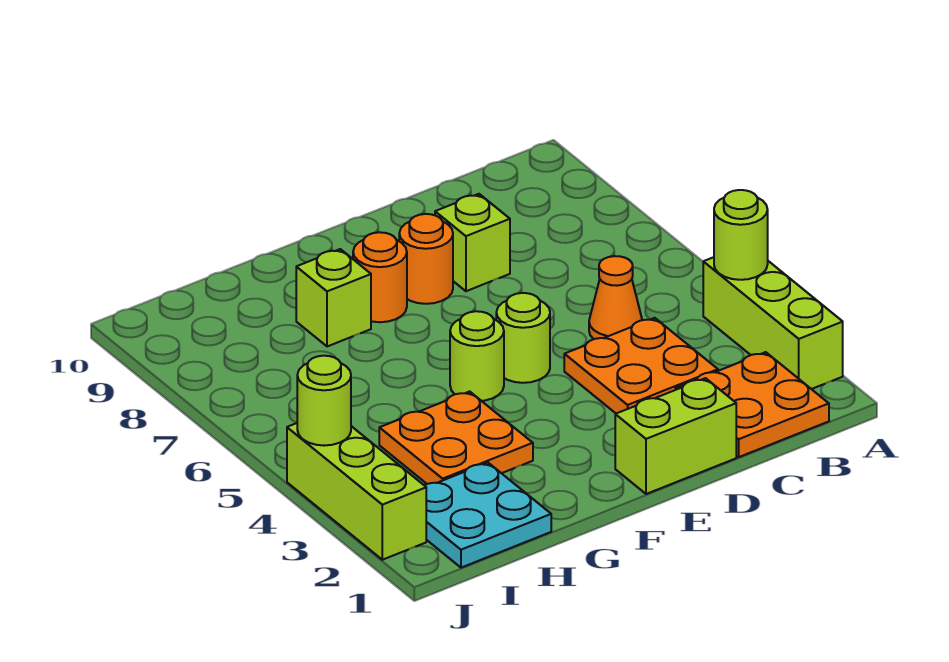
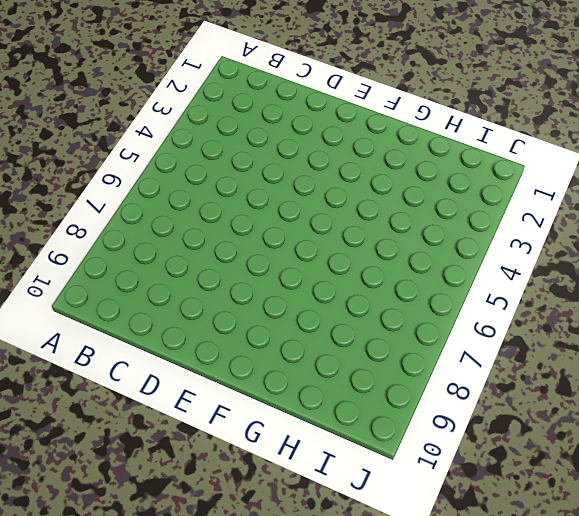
none -> lime brick A2:A4 level 1
none -> orange plate B1:C2 level 1
none -> orange plate C3:D4 level 1

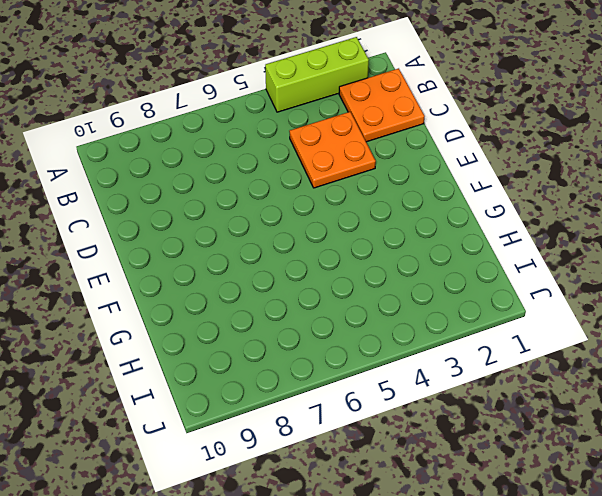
none -> orange cone C5 level 1
none -> lime brick D1:E1 level 1
none -> lime brick D8 level 1

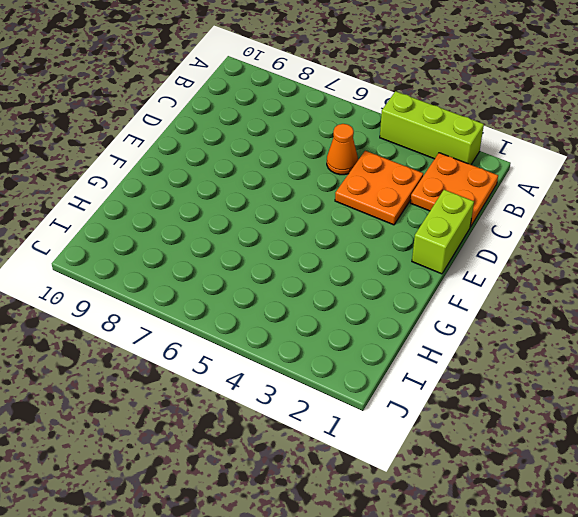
none -> lime brick D8 level 1
none -> lime round brick E5 level 1
none -> orange round brick E8 level 1

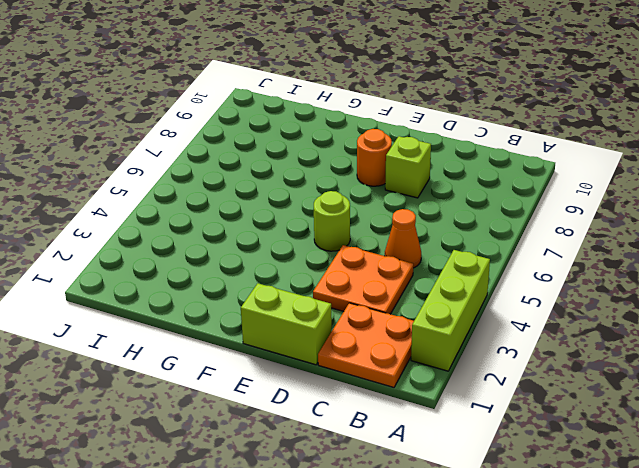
none -> lime round brick F5 level 1
none -> orange round brick F8 level 1
none -> orange plate G3:H4 level 1

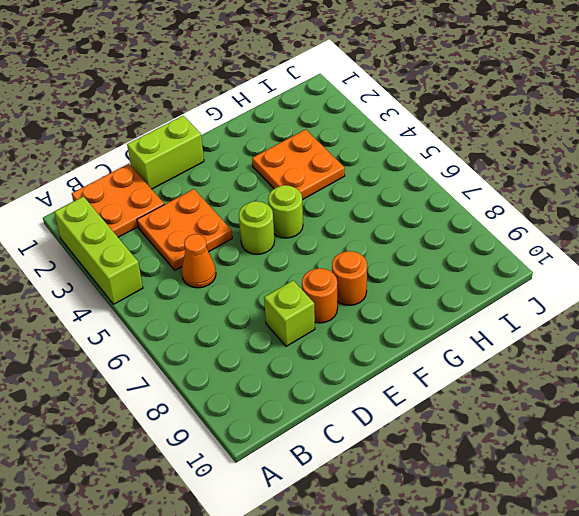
none -> lime brick G8 level 1
none -> cyan plate H1:I2 level 1
none -> lime brick J2:J4 level 1

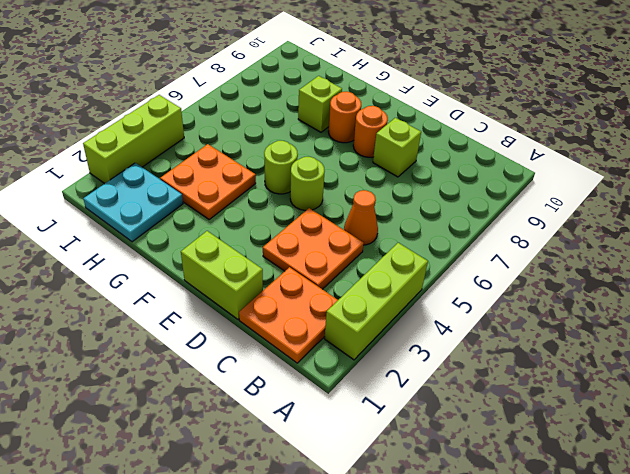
none -> lime round brick A4 level 2
none -> lime round brick J4 level 2

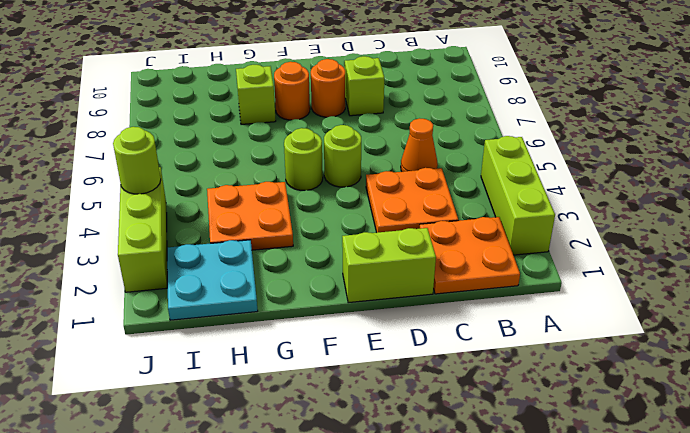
none -> lime round brick A4 level 2

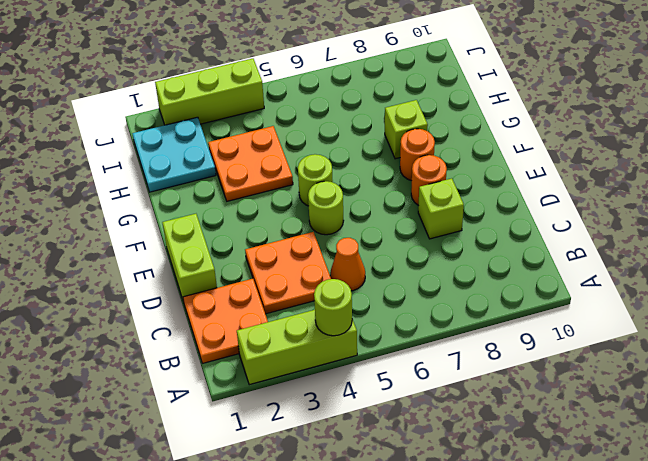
none -> lime round brick J4 level 2

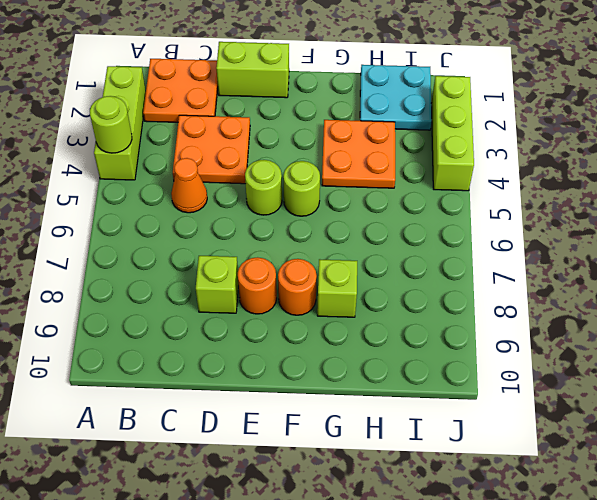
none -> lime round brick J4 level 2

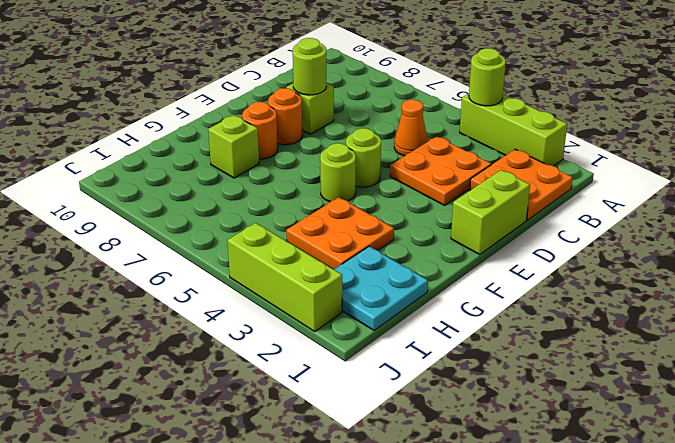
lime round brick D8 level 2 -> lime round brick J4 level 2

